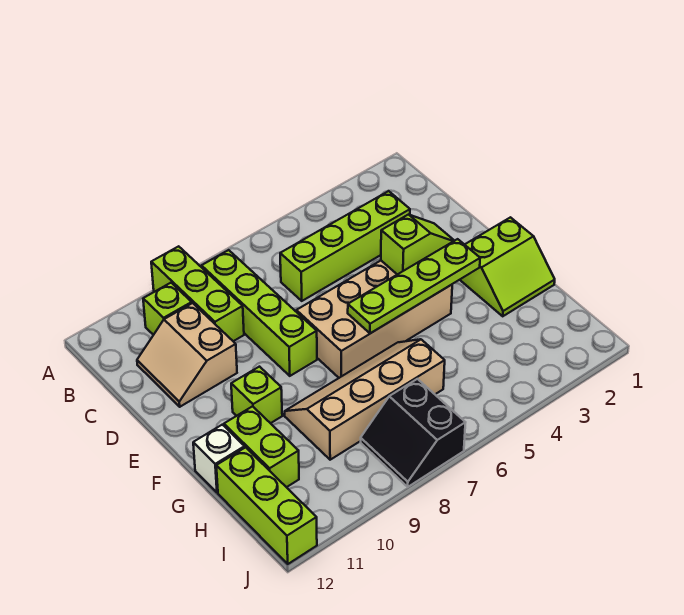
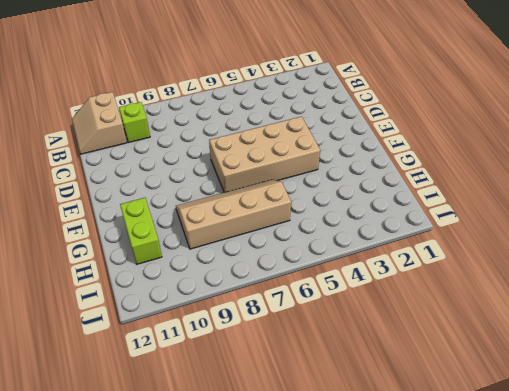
tan slope A11:B12 level 1 top 11 -> tan slope C10:D11 level 1 top 10
none -> lime brick A9:C9 level 1
none -> lime brick B8:E8 level 1
none -> lime brick C3:C6 level 1

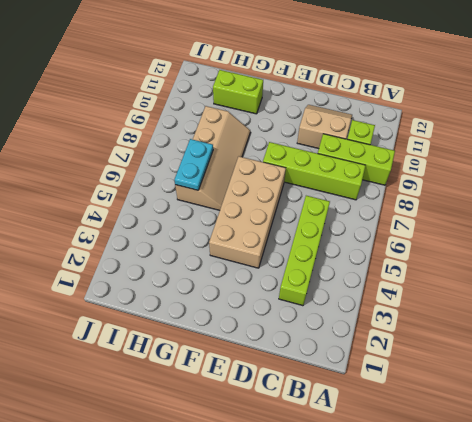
cyan plate H6:H7 level 2 -> none
none -> lime slope F1:G2 level 1 top F
none -> lime brick F10 level 1
none -> white brick G12 level 1

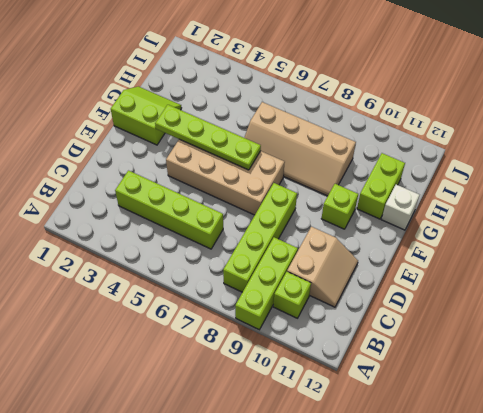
none -> lime brick H12:J12 level 1
none -> black slope I7:J8 level 1 top 7
none -> lime slope E3:E4 level 2 top 4

